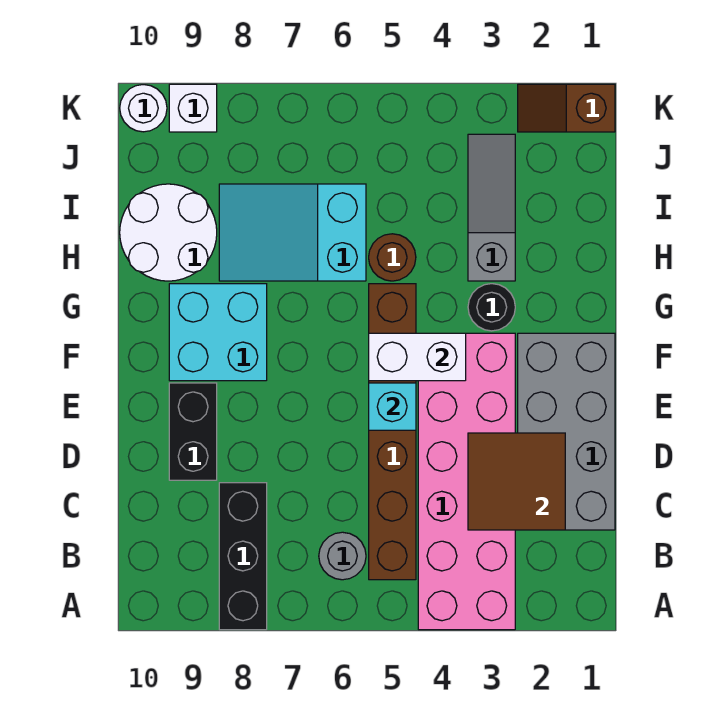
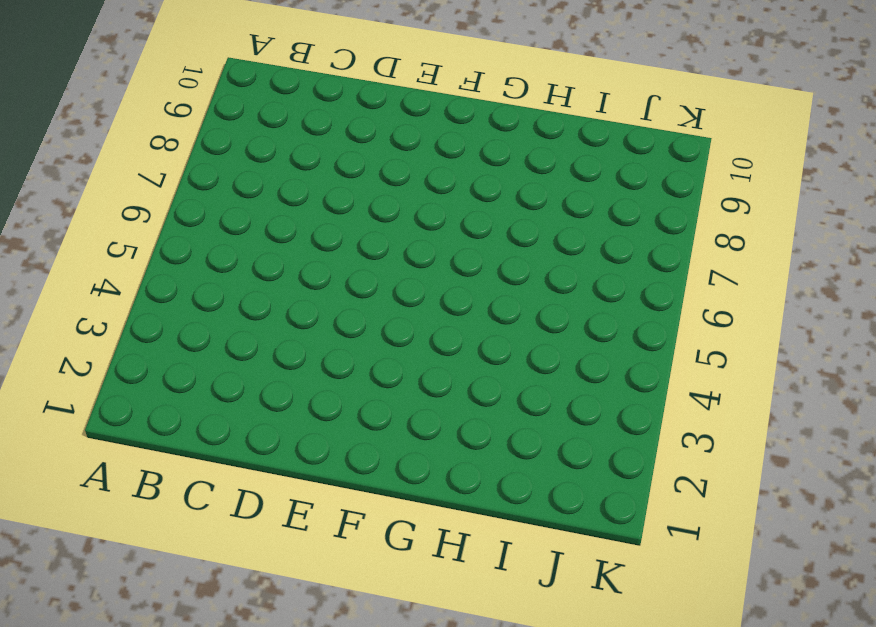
none -> pink brick A3:F4 level 1
none -> black brick A8:C8 level 1
none -> brown brick B5:G5 level 1

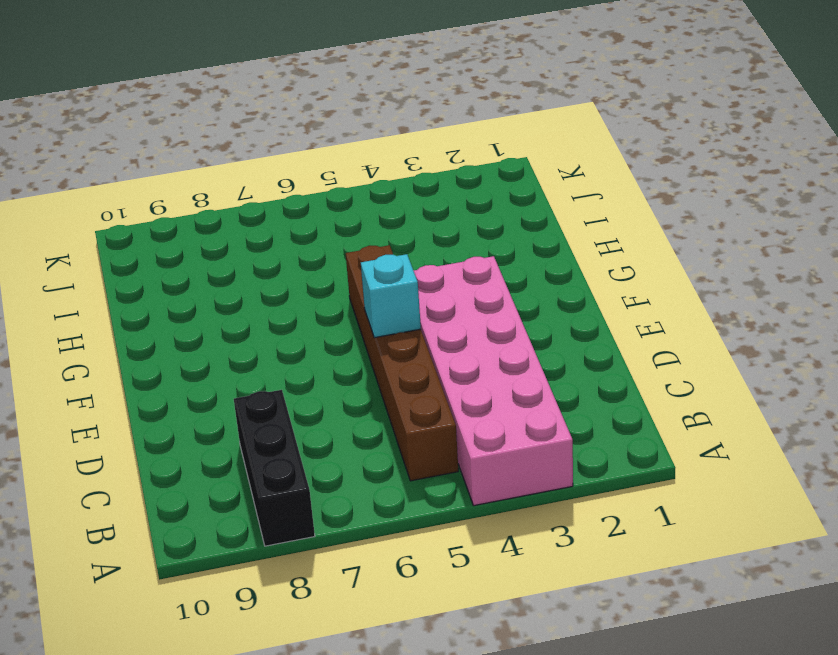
none -> grey round brick B6 level 1
none -> grey brick C1:F2 level 1
none -> black brick D9:E9 level 1

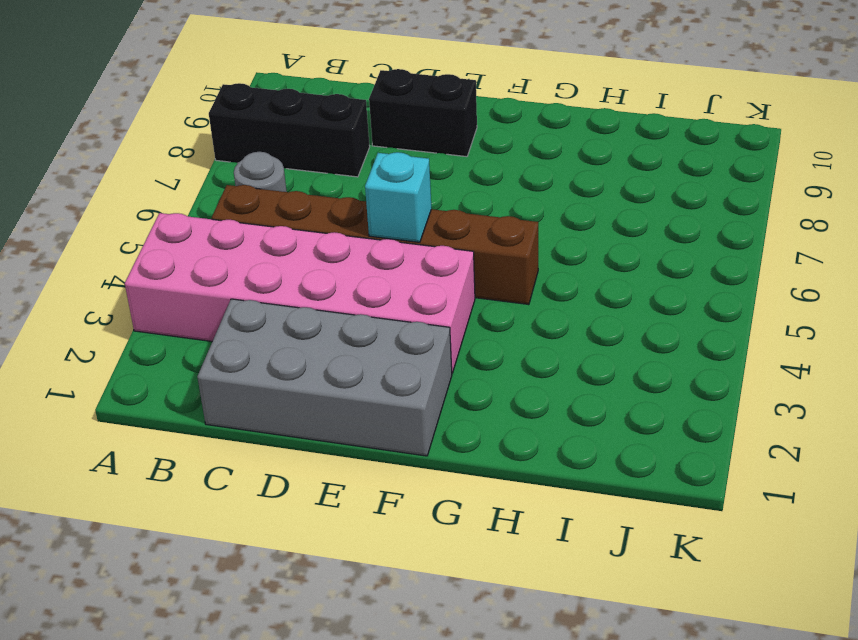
none -> cyan brick F8:G9 level 1
none -> black round brick G3 level 1
none -> grey slope H3:J3 level 1 top H

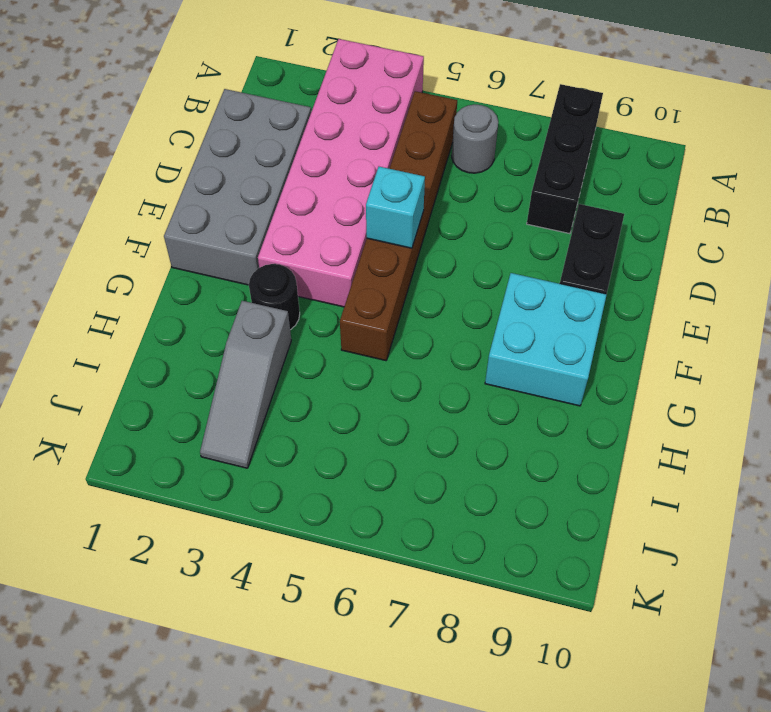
none -> brown round brick H5 level 1
none -> cyan slope H6:I8 level 1 top 6
none -> white round brick H9:I10 level 1

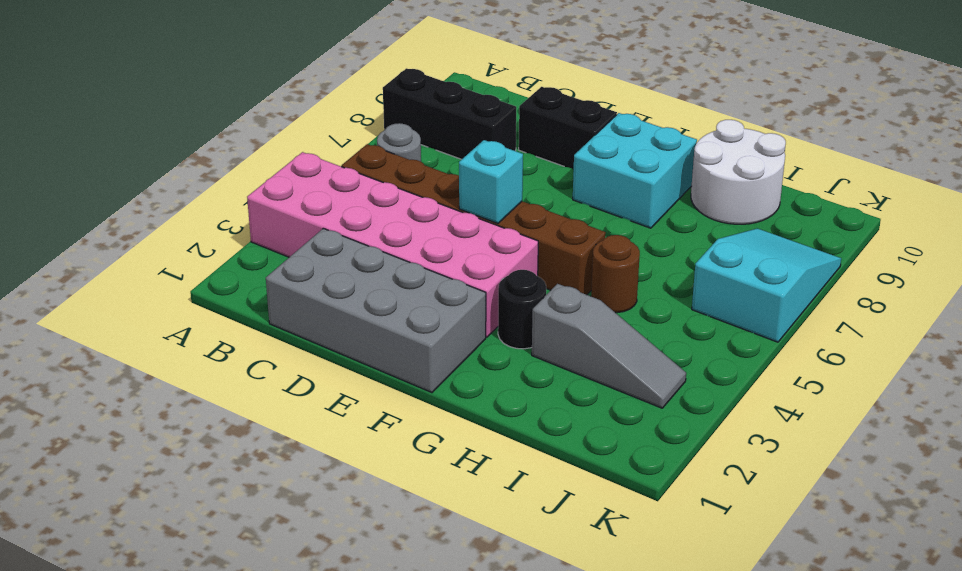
cyan slope J6:K8 level 1 top 6 -> cyan slope H6:I8 level 1 top 6
none -> brown slope K1:K2 level 1 top 1
none -> white brick K9 level 1
none -> white round brick K10 level 1

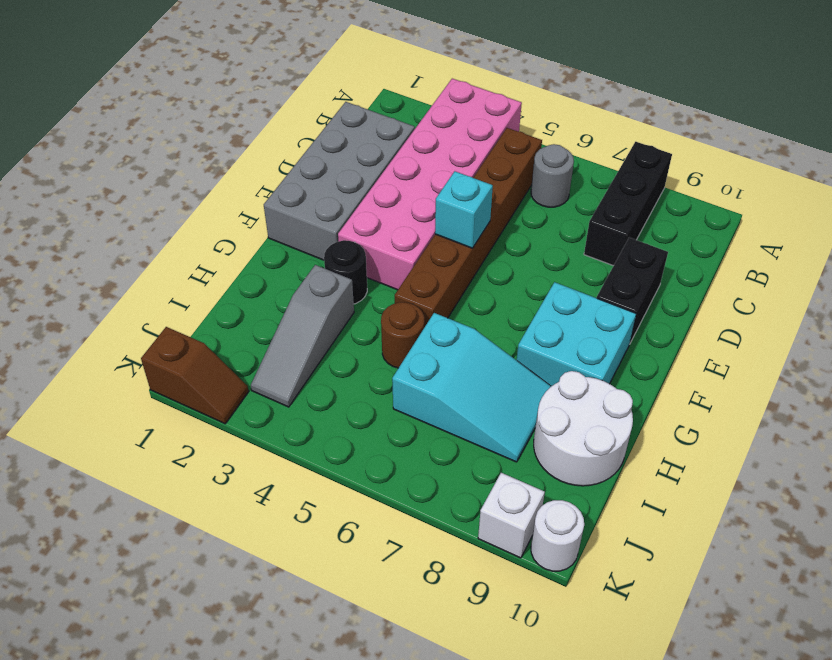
none -> brown tile C2:D3 level 2
none -> white brick F4:F5 level 2

